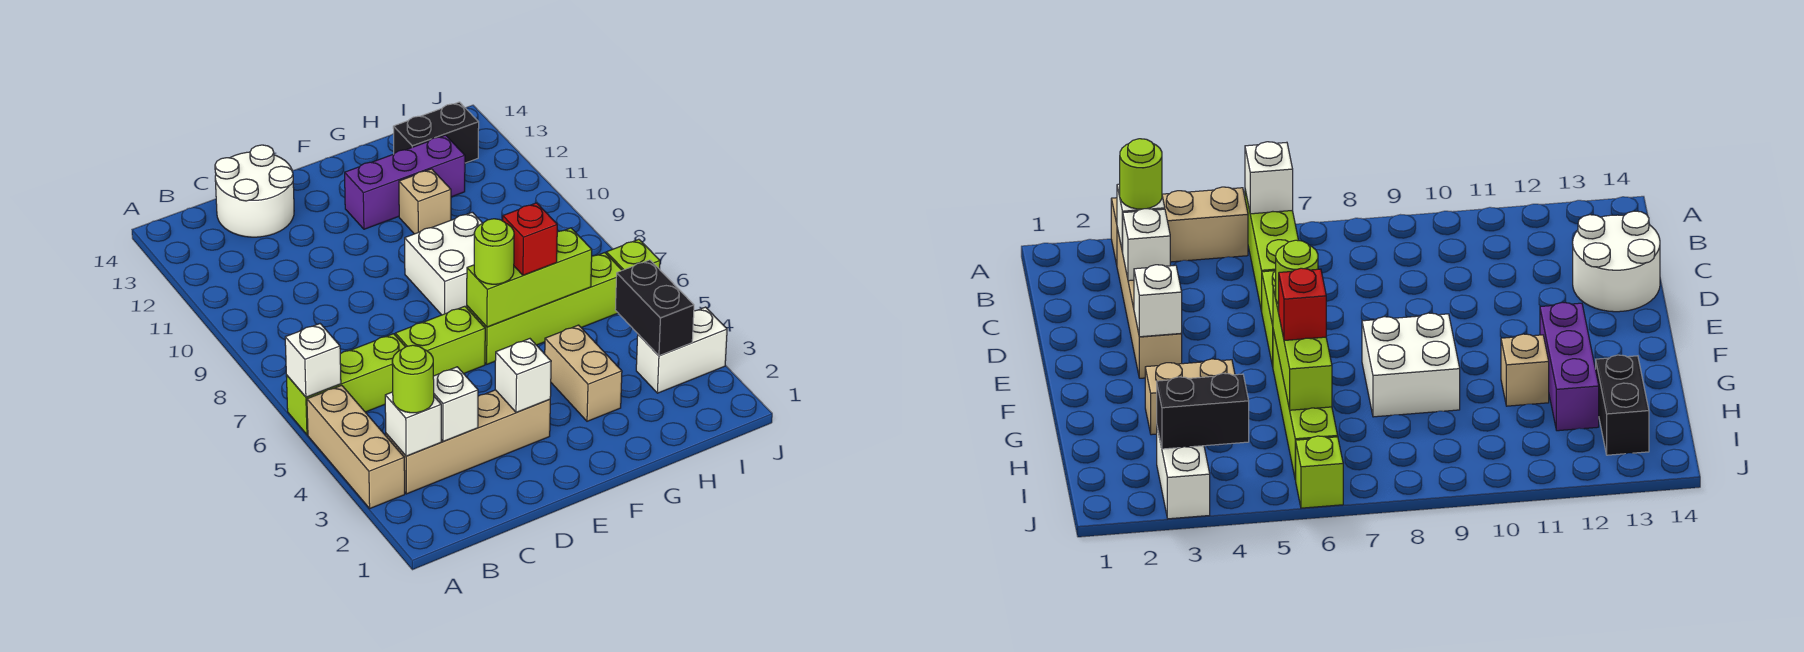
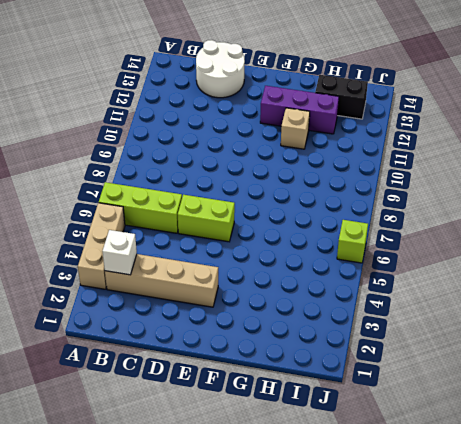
none -> lime brick F6:I6 level 1
none -> white brick F8:G9 level 1
none -> tan brick G3:G4 level 1

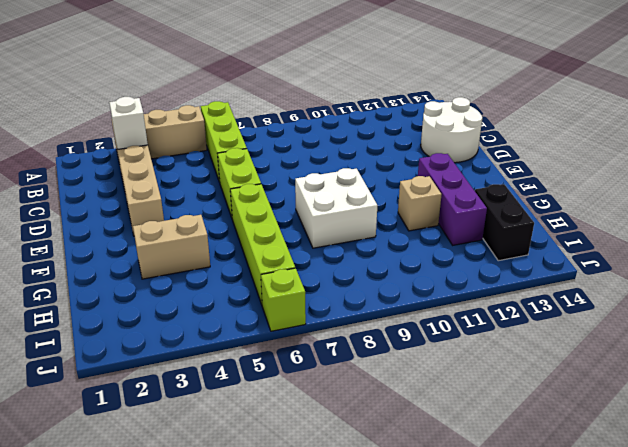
none -> white brick I3:J3 level 1
none -> white brick A6 level 2
none -> white brick C3 level 2

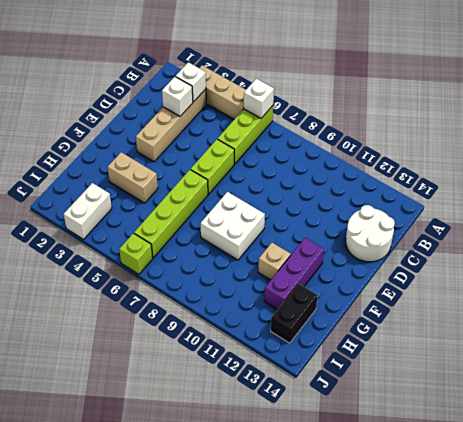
none -> white brick E3 level 2
none -> lime brick F6:H6 level 2
none -> black brick I3:I4 level 2

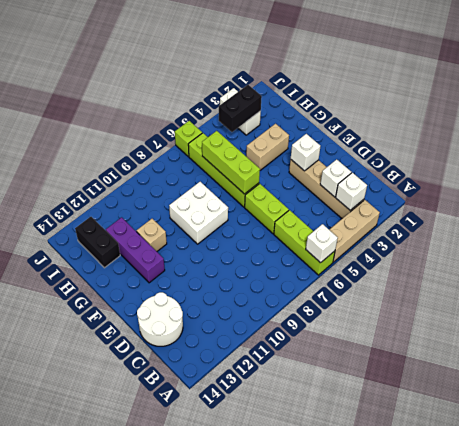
none -> lime round brick B3 level 3
none -> lime round brick F6 level 3
none -> red brick G6 level 3

